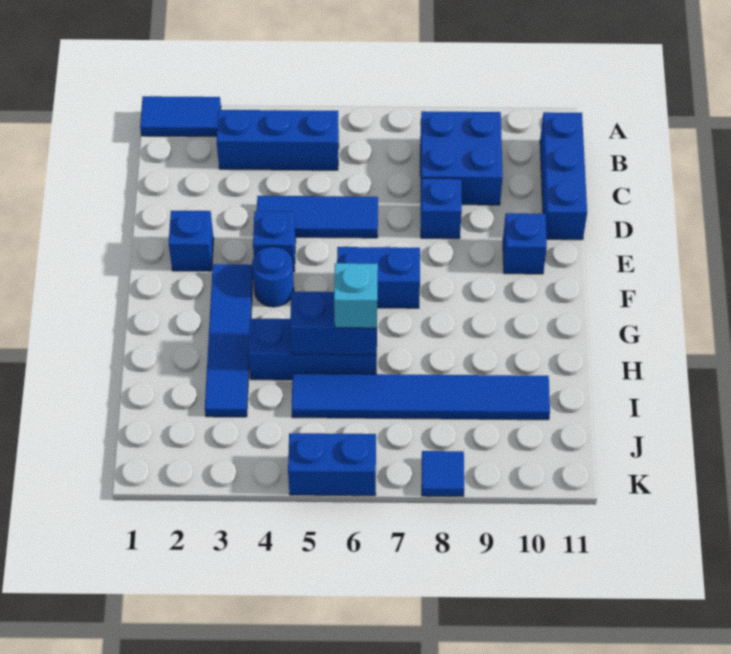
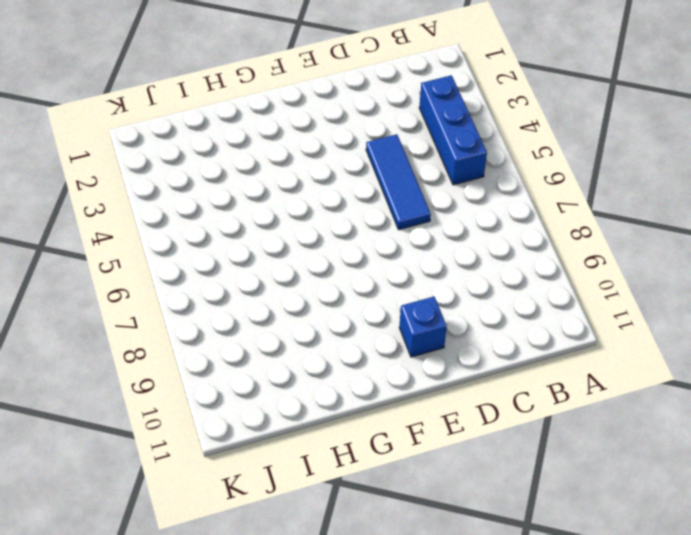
none -> blue tile A1:A2 level 1
none -> blue brick B8:C9 level 1
none -> blue brick B11:D11 level 1

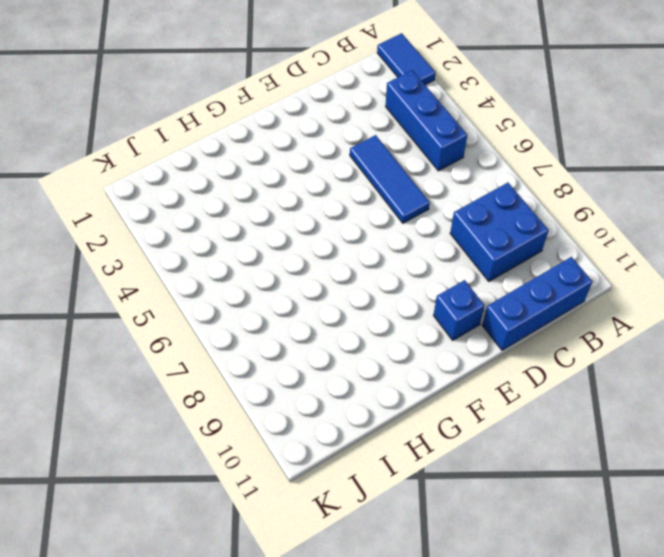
none -> blue brick D8 level 1
none -> blue brick E2 level 1
none -> blue brick E4 level 1

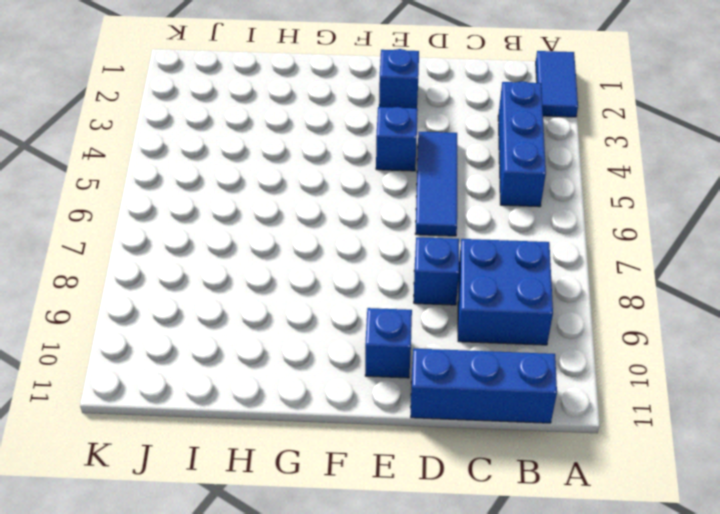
none -> blue tile F3:I3 level 1
none -> blue round brick F4 level 1
none -> blue brick F6:F7 level 1

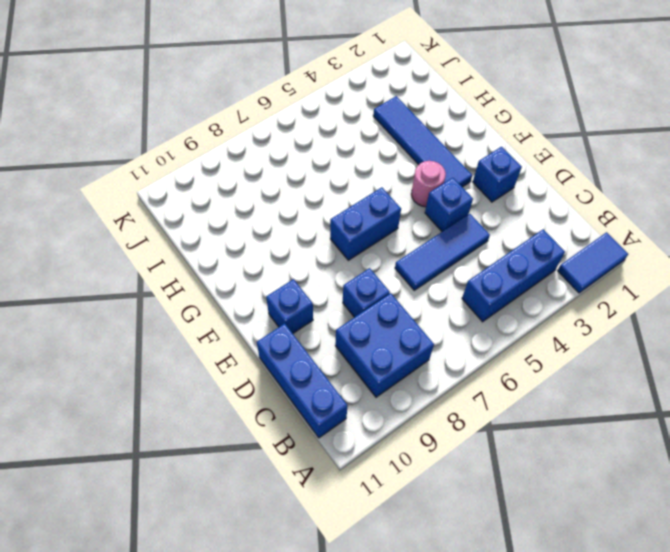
pink round brick F4 level 1 -> blue round brick F4 level 1
none -> blue brick H4:H6 level 1
none -> blue tile I5:I10 level 1
none -> blue brick K5:K6 level 1

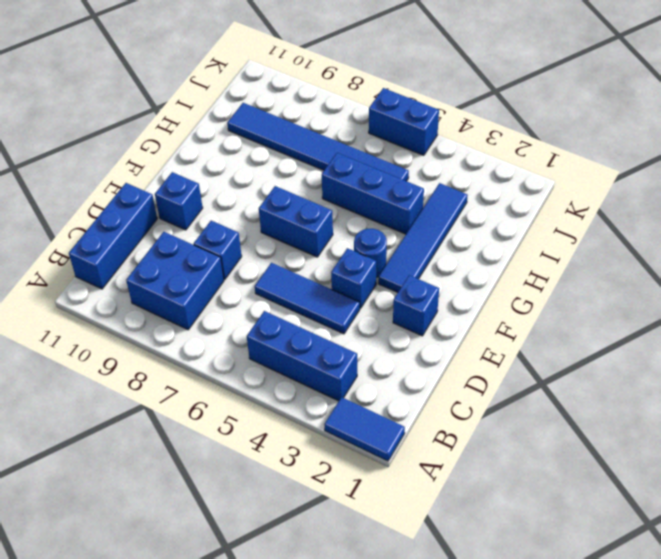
none -> blue tile K8 level 1
none -> blue brick H5:H6 level 2
none -> cyan brick H6 level 3

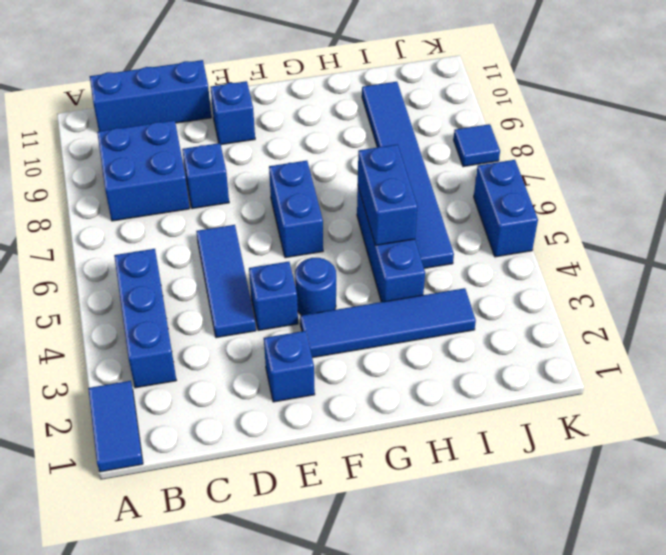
none -> cyan brick H6 level 3

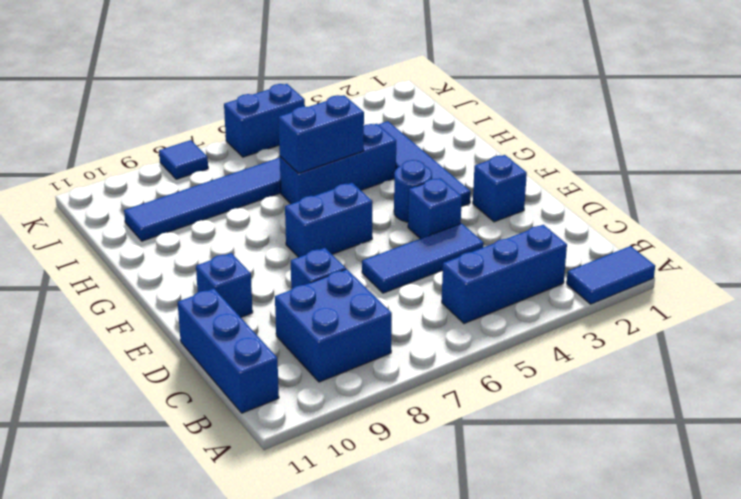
none -> cyan brick H6 level 3

